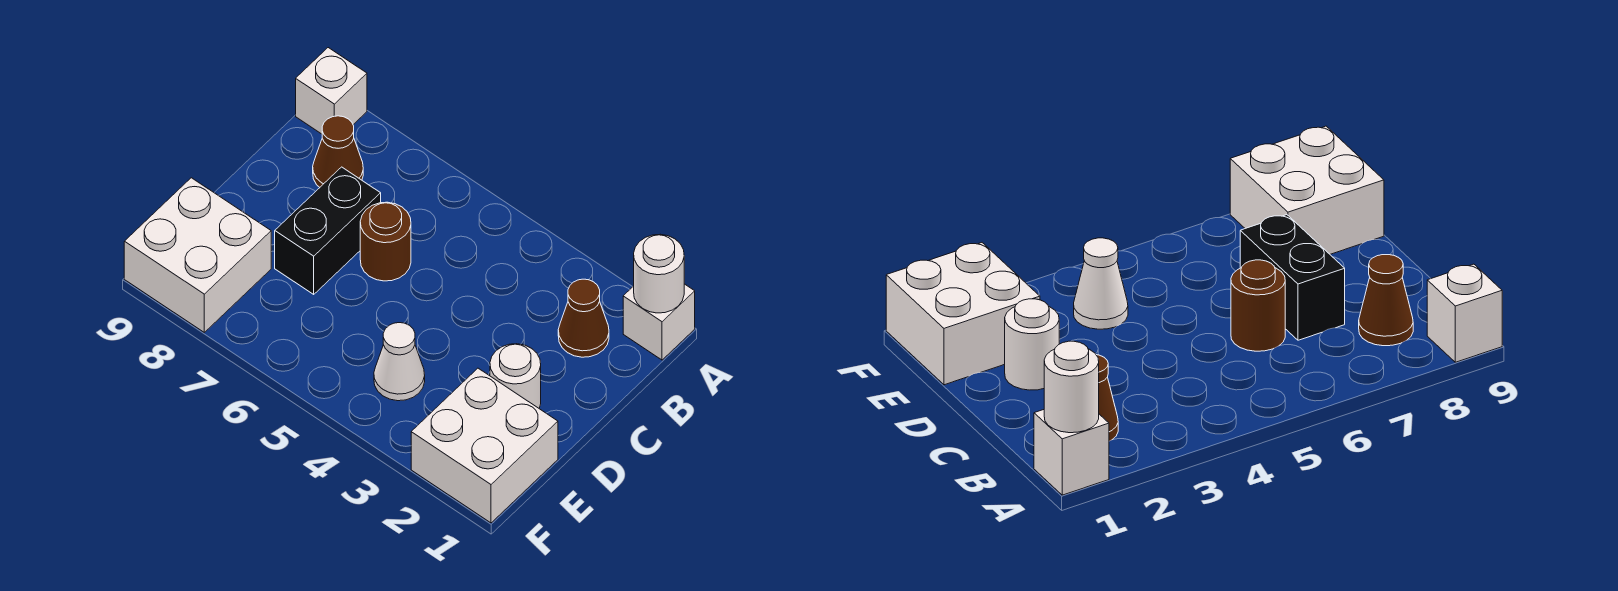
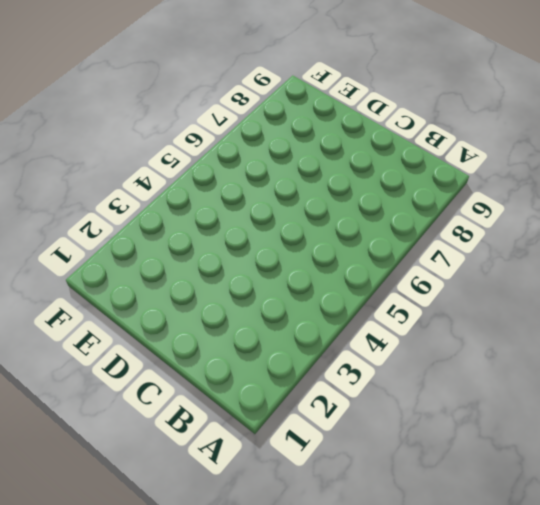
none -> white brick A1 level 1
none -> white brick A9 level 1

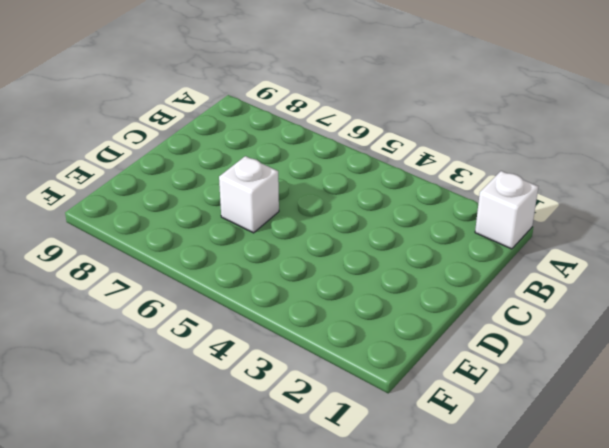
white brick D6 level 1 -> white brick A9 level 1
none -> brown cone B2 level 1
none -> brown cone B8 level 1

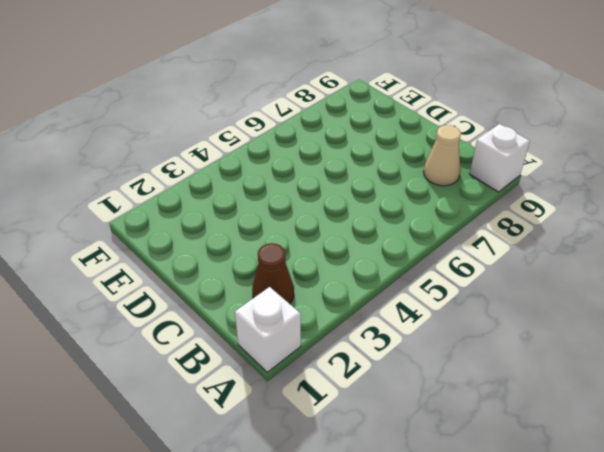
tan cone B8 level 1 -> brown cone B8 level 1
none -> brown round brick C6 level 1
none -> black brick C7:D7 level 1

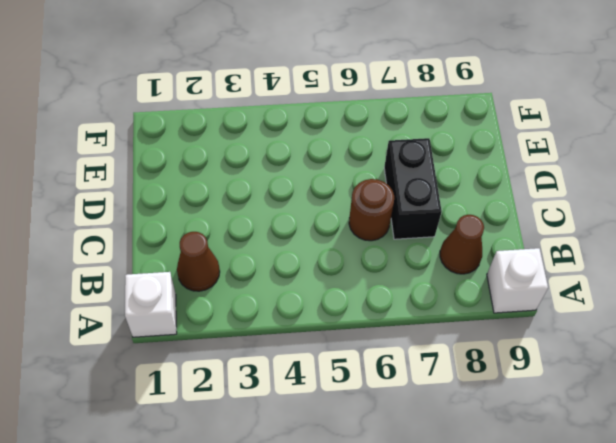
none -> white round brick D2 level 1
none -> white brick E1:F2 level 1

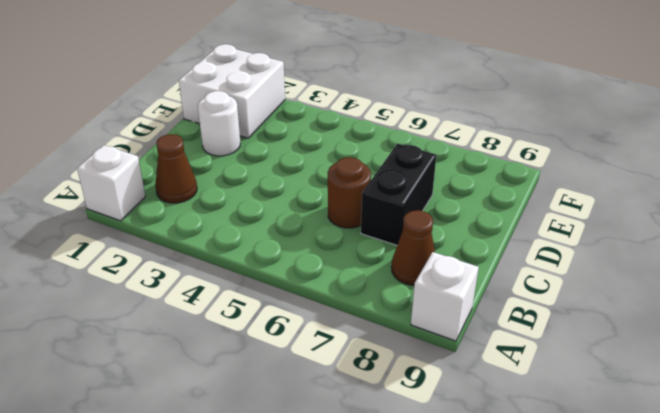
none -> white cone E4 level 1
none -> white brick E8:F9 level 1

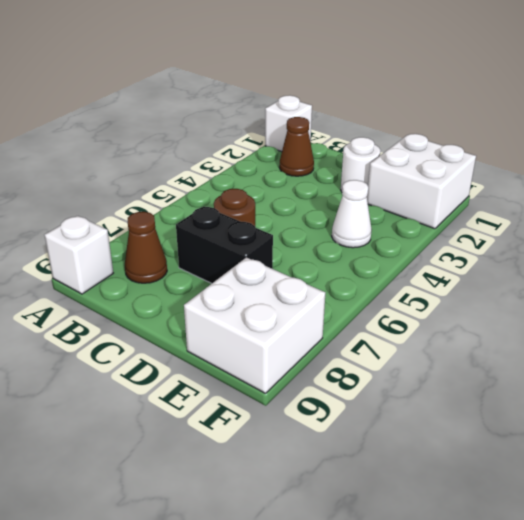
none -> white round brick A1 level 2

